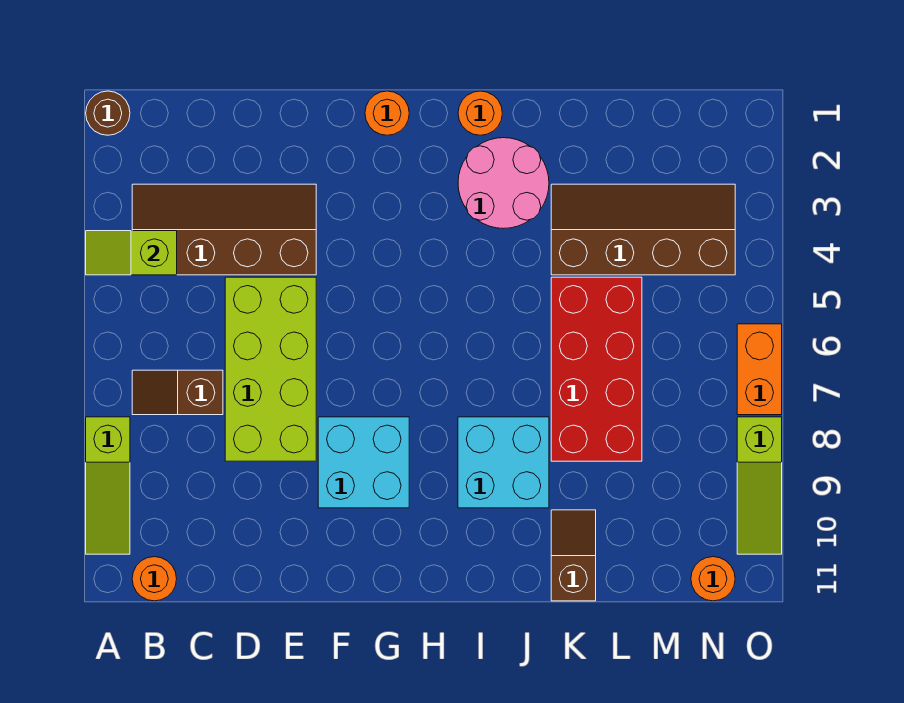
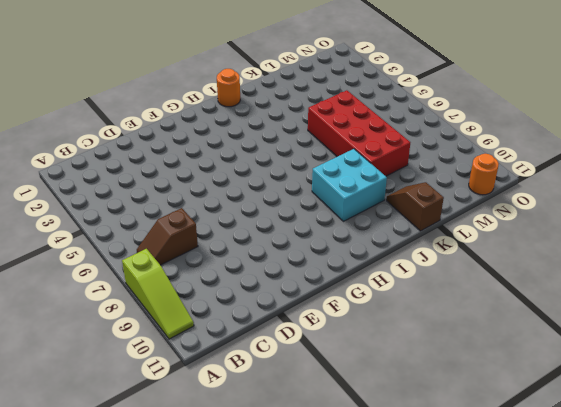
none -> brown round brick A1 level 1
none -> brown slope B3:E4 level 1 top 4
none -> orange round brick B11 level 1

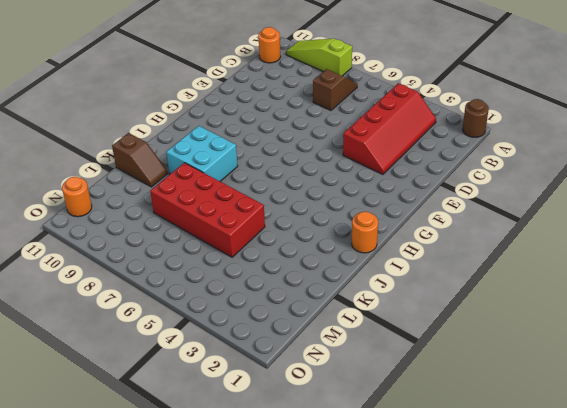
red slope B3:E4 level 1 top 4 -> brown slope B3:E4 level 1 top 4
none -> lime brick D5:E8 level 1
none -> cyan brick F8:G9 level 1
none -> orange round brick G1 level 1

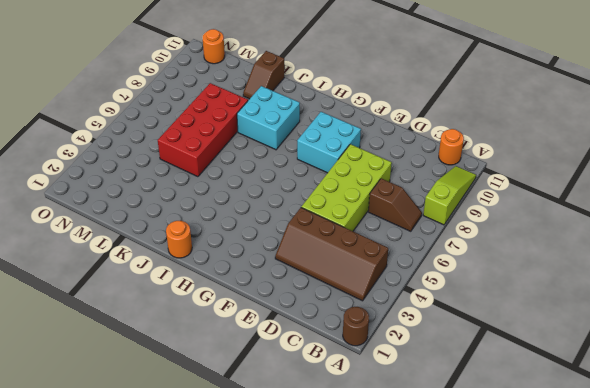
none -> orange round brick G1 level 1
none -> pink round brick I2:J3 level 1
none -> brown slope K3:N4 level 1 top 4

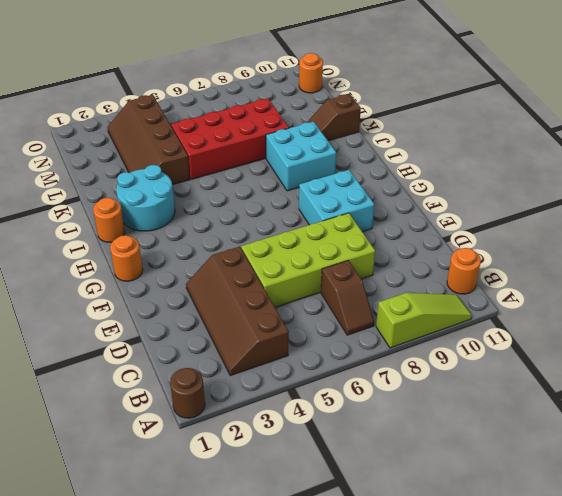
cyan round brick I2:J3 level 1 -> pink round brick I2:J3 level 1
none -> orange brick O6:O7 level 1
none -> lime slope O8:O10 level 1 top 8
none -> lime slope A4:B4 level 2 top B

